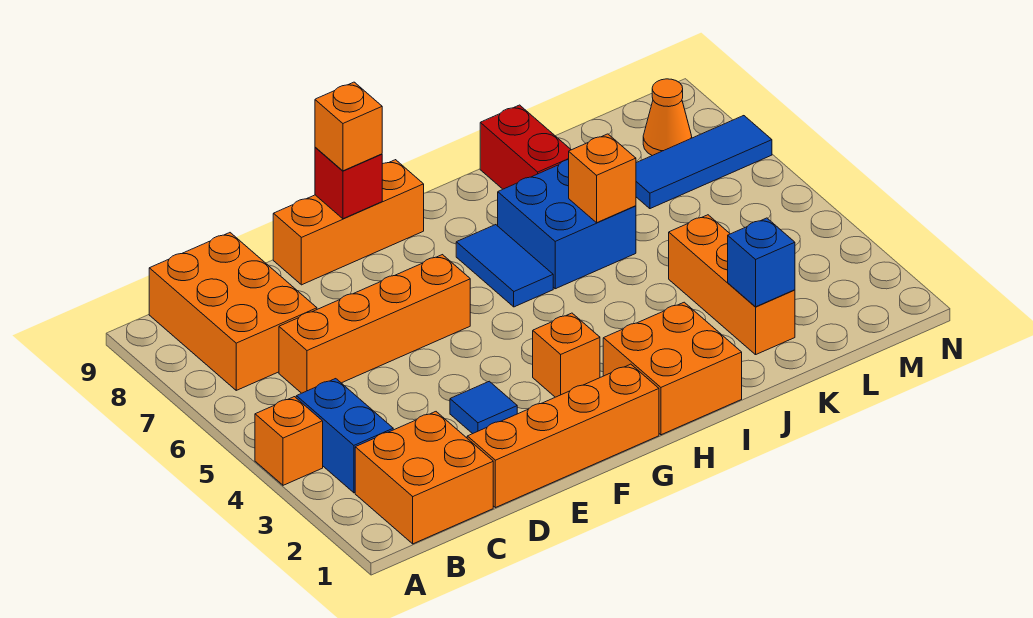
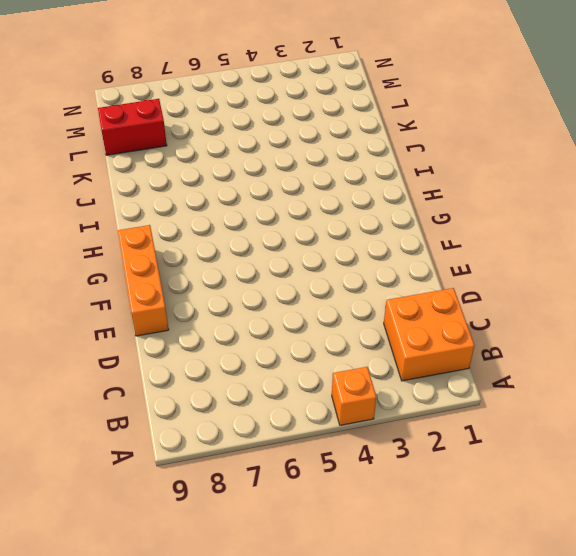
red brick L8:L9 level 1 -> red brick J8:J9 level 1
none -> blue brick B3:B4 level 1
none -> orange brick B7:C9 level 1
none -> orange brick C6:F6 level 1

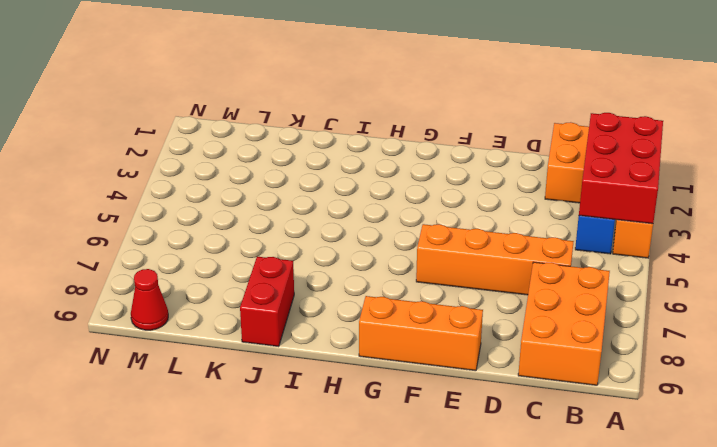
red brick A2:B4 level 2 -> none
red cone M9 level 1 -> none
none -> orange brick D1:G1 level 1
none -> blue tile E3 level 1
none -> orange brick G3 level 1

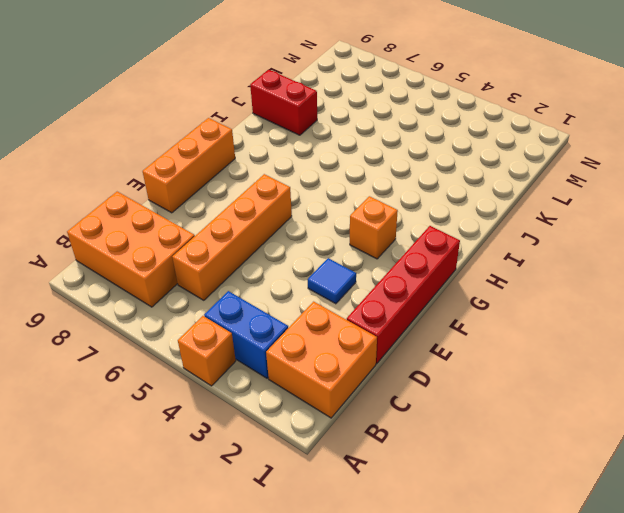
red brick D1:G1 level 1 -> orange brick D1:G1 level 1
none -> orange brick H1:I2 level 1
none -> blue tile H6:H7 level 1
none -> blue brick I6:J7 level 1

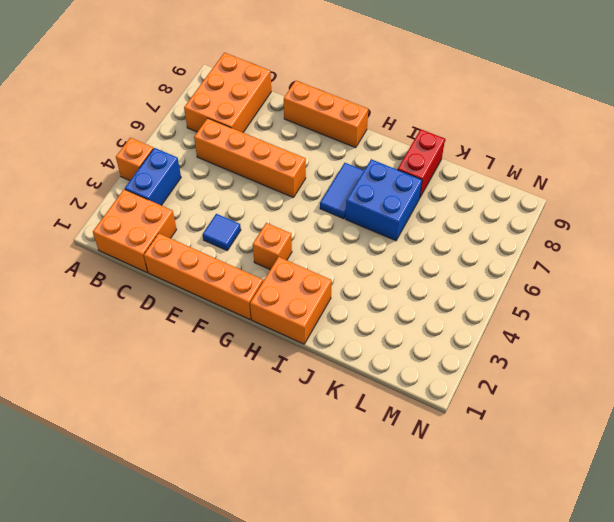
none -> orange brick K2:K4 level 1
none -> blue tile L7:N7 level 1
none -> orange cone M8 level 1

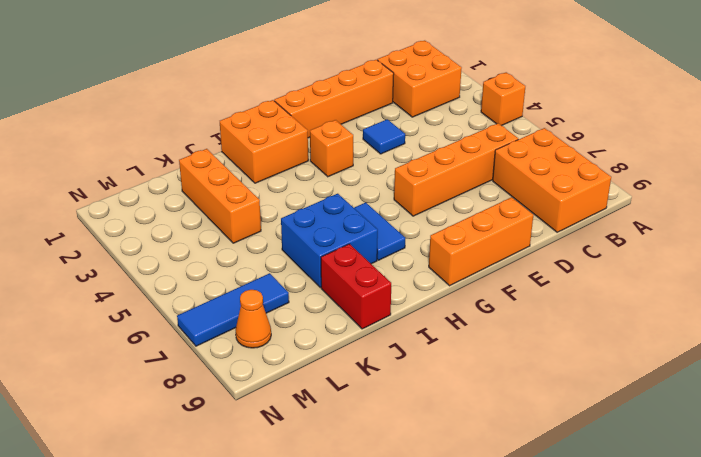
none -> blue brick B3:B4 level 1
none -> red brick F9 level 2
none -> orange brick J6 level 2

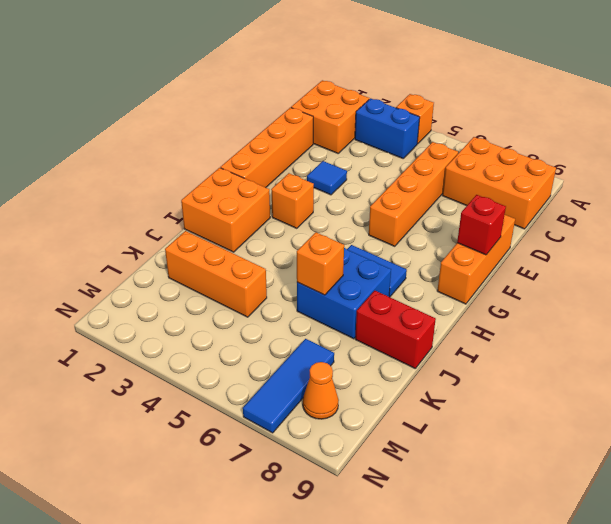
none -> blue brick K2 level 2
none -> orange brick F9 level 3

